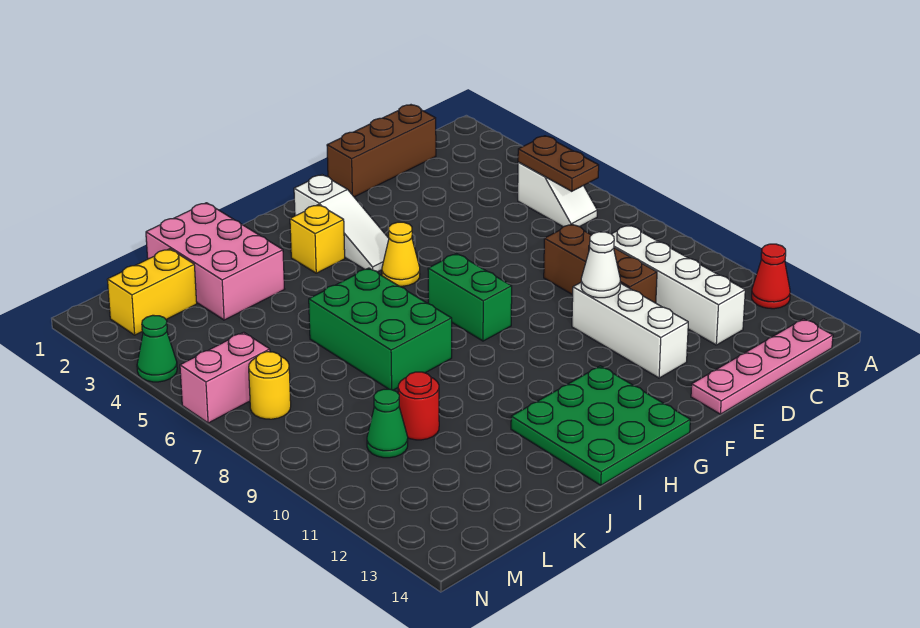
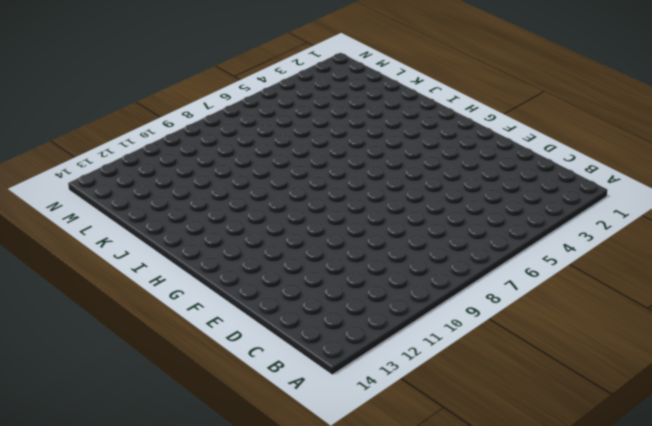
none -> red cone A12 level 1
none -> white slope B5:B6 level 1 top 5
none -> pink plate B14:E14 level 1

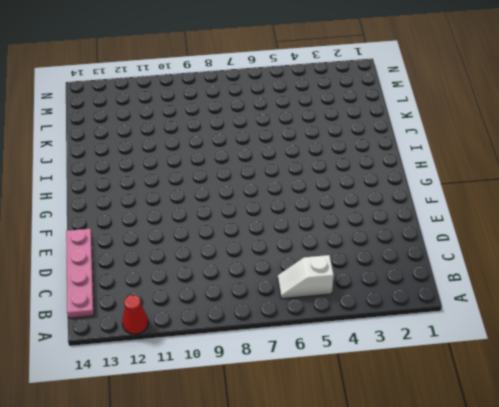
none -> brown brick C1:E1 level 1
none -> white brick C9:C12 level 1
none -> brown brick D8:D10 level 1

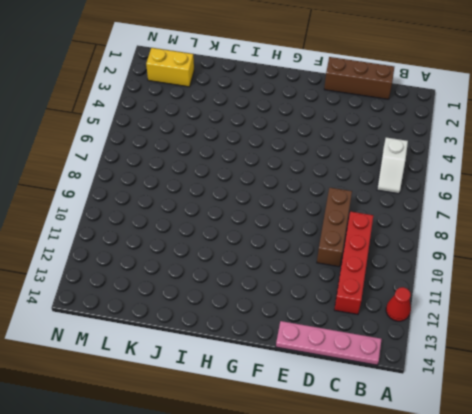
red brick C9:C12 level 1 -> white brick C9:C12 level 1
none -> white brick E10:E12 level 1
none -> white slope G2:G4 level 1 top 2
none -> yellow cone G5 level 1

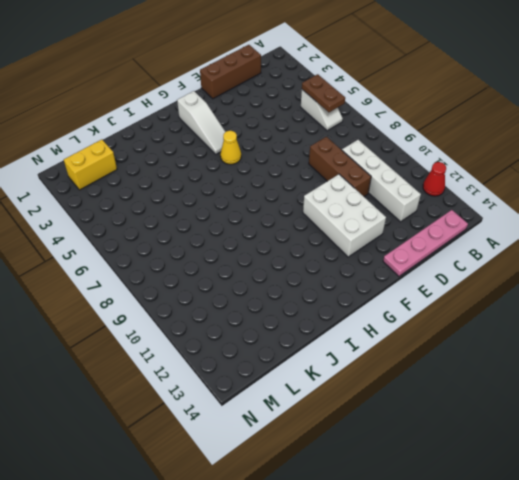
white brick E10:F12 level 1 -> white brick E10:E12 level 1
none -> green brick G7:G8 level 1
none -> green plate G12:I14 level 1
none -> yellow brick H3 level 1

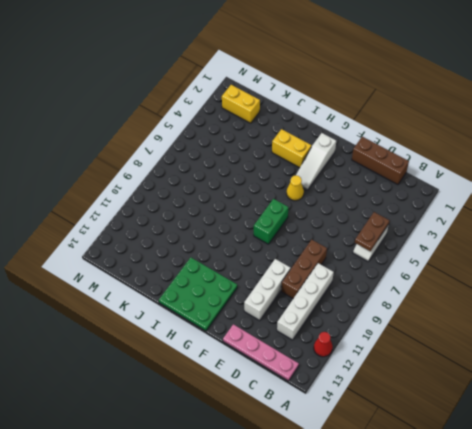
yellow brick H3:I3 level 1 -> yellow brick H3 level 1
none -> green brick I6:J8 level 1
none -> pink brick J1:K3 level 1
none -> red round brick K10 level 1

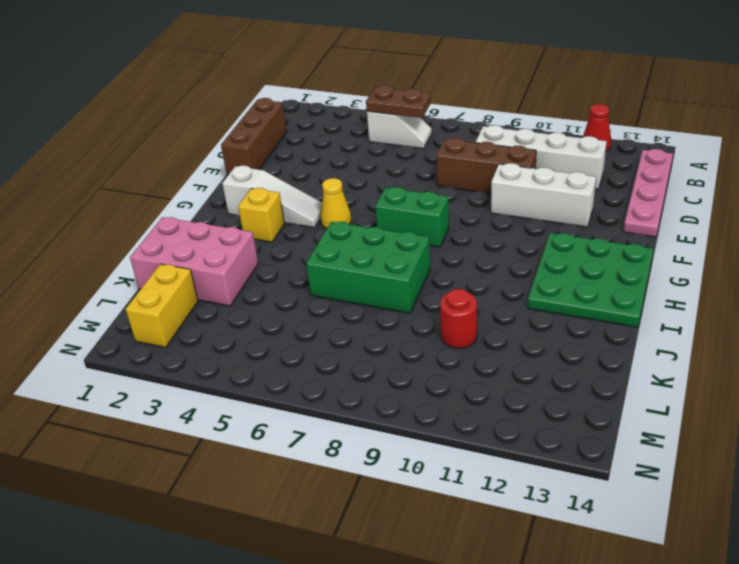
none -> green cone L10 level 1
none -> pink brick M6:N6 level 1
none -> yellow round brick M7 level 1

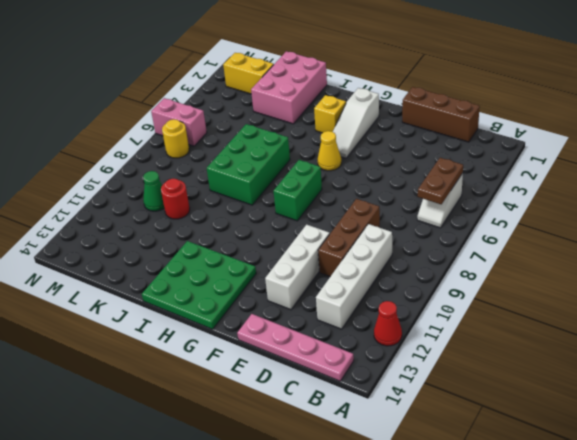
none -> green cone N4 level 1
none -> white cone E10 level 2

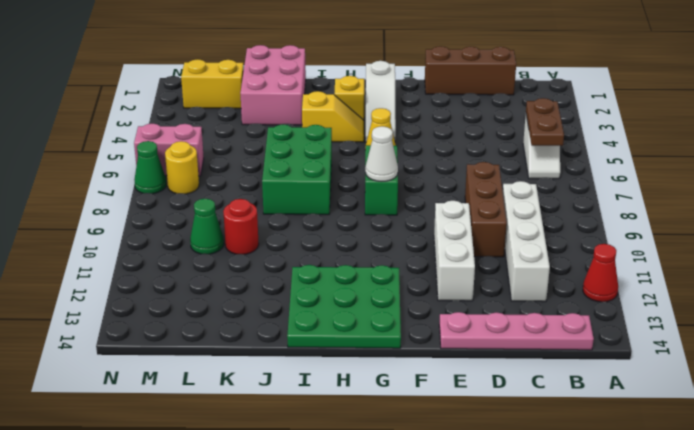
white cone G8 level 2 -> white cone E10 level 2
yellow slope H4:I4 level 1 top I -> none
green cone N7 level 1 -> green cone N4 level 1

